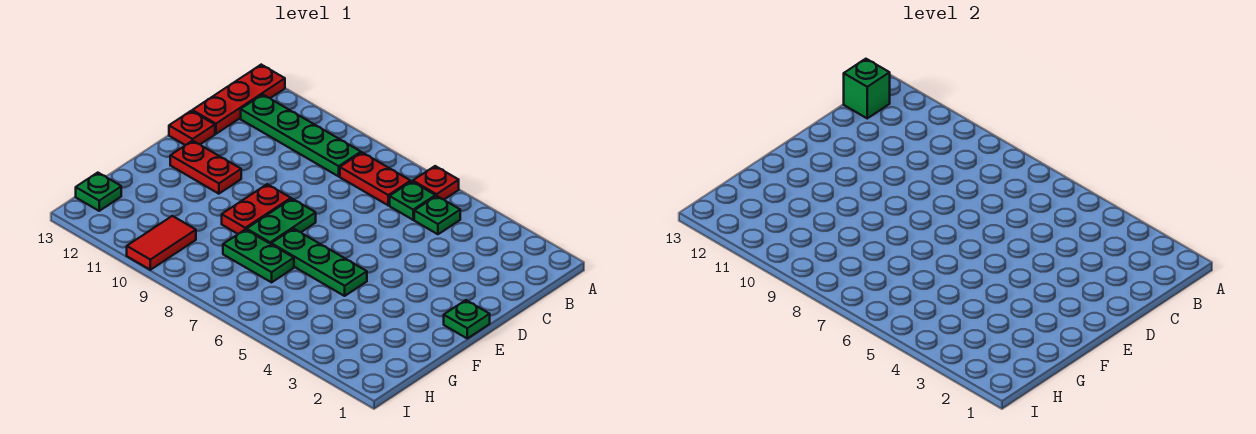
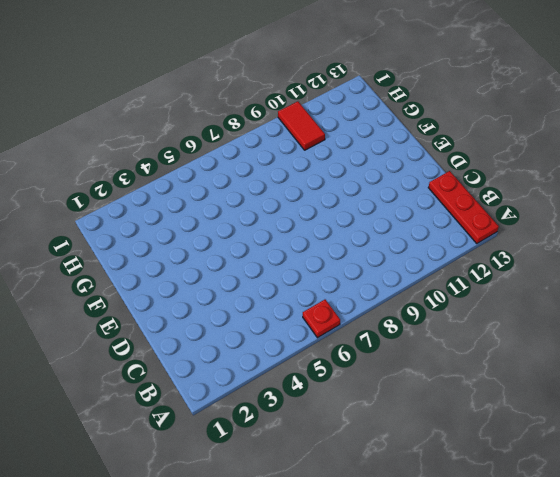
none -> green plate B5 level 1
none -> green plate B6 level 1
none -> red plate B7:B8 level 1

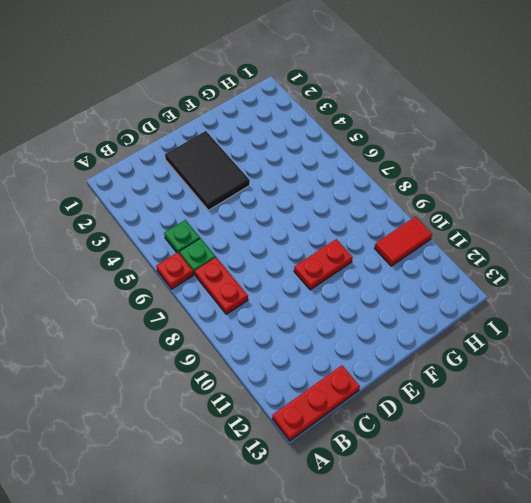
black tile D2:E4 level 1 -> none
none -> green plate B9:B12 level 1
none -> red plate D13 level 1
none -> green plate E1 level 1

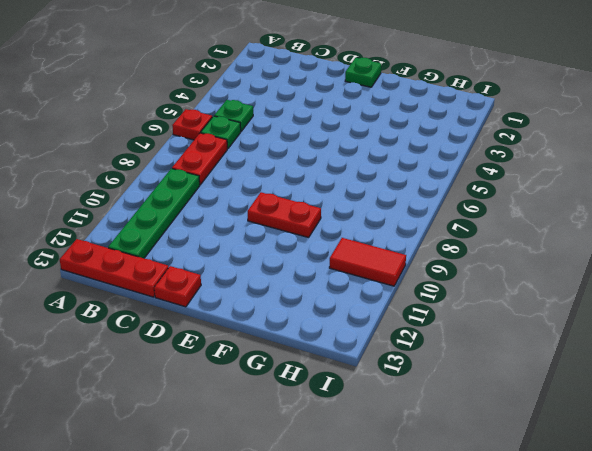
none -> green plate E8:F8 level 1
none -> red plate E11:E12 level 1
none -> green plate F5:F7 level 1

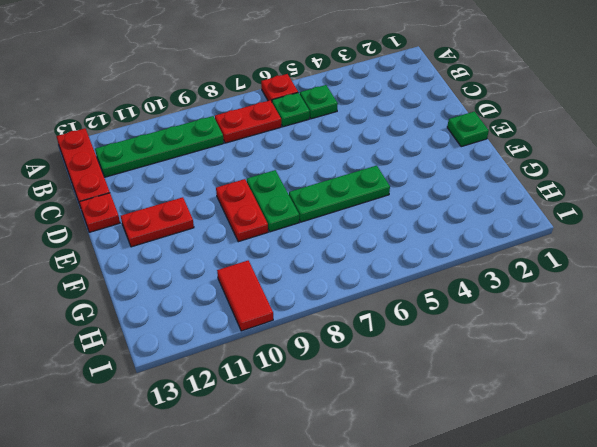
none -> green plate G7:G8 level 1
none -> green plate H13 level 1
none -> green brick B13 level 2

